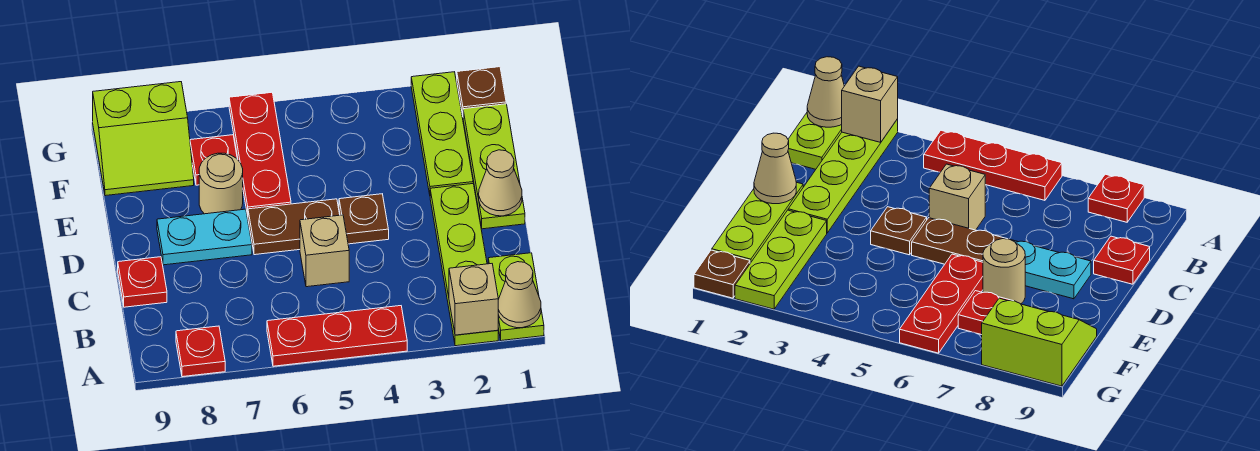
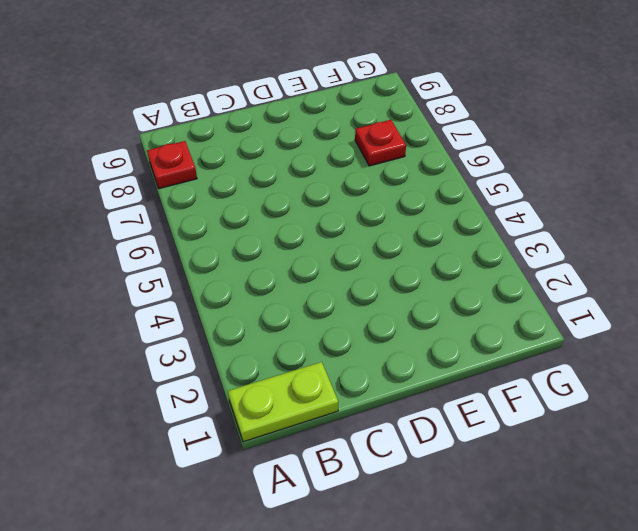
none -> lime plate A2:D2 level 1
none -> red plate A4:A6 level 1
none -> tan brick C5 level 1

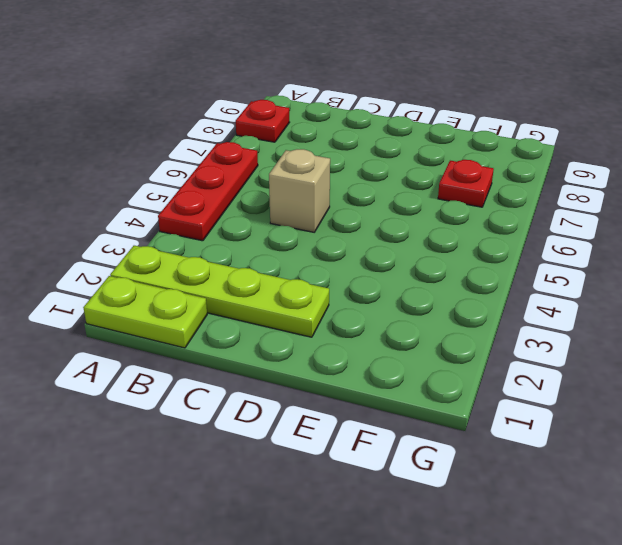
none -> red plate C9 level 1
none -> lime plate D1:F1 level 1
none -> brown plate D4 level 1

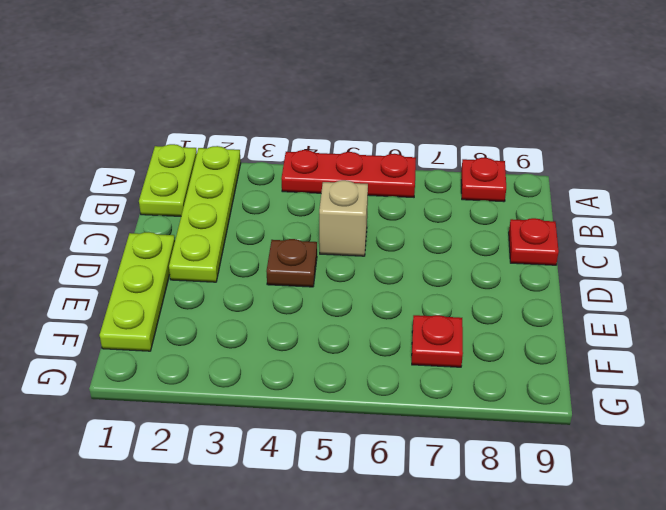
none -> brown plate D5:D6 level 1
none -> cyan plate D7:D8 level 1
none -> lime plate E2:G2 level 1

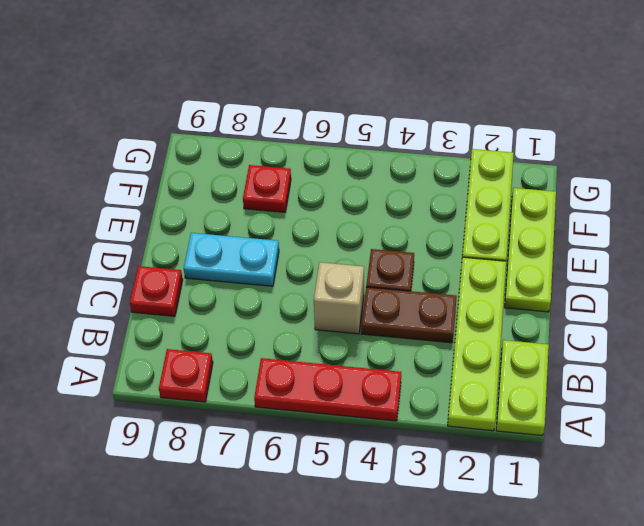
brown plate C3:C4 level 1 -> brown plate D5:D6 level 1
none -> red plate E6:G6 level 1
none -> tan round brick E7 level 1
none -> lime slope F8:G9 level 1 top G

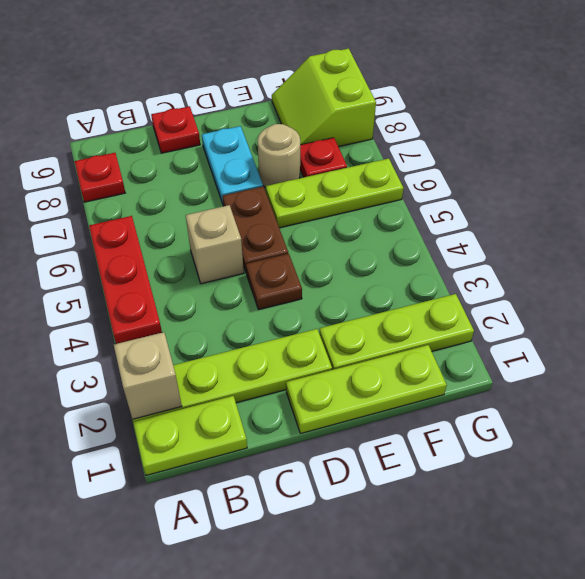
lime plate E6:G6 level 1 -> red plate E6:G6 level 1
none -> brown plate G1 level 1
none -> tan cone A1 level 2
none -> tan cone D1 level 2

